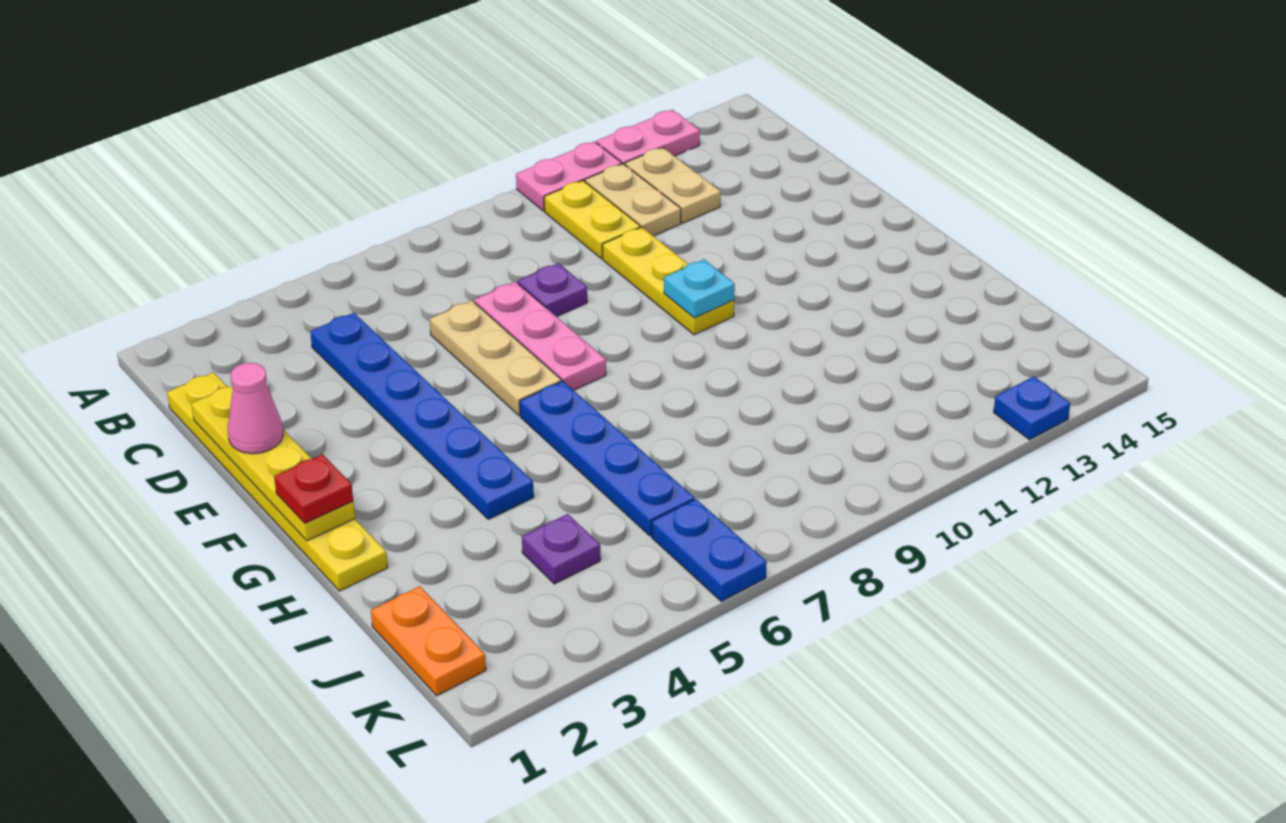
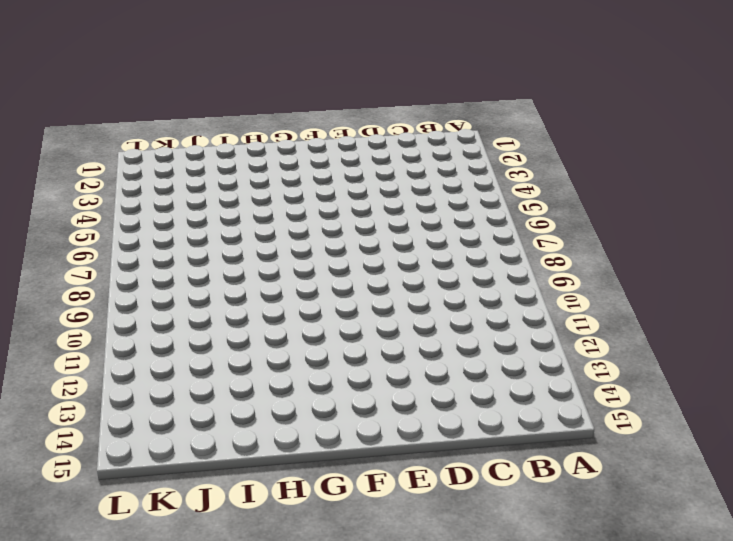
none -> pink plate A10:A11 level 1
none -> pink plate A12:A13 level 1
none -> yellow plate B10:C10 level 1

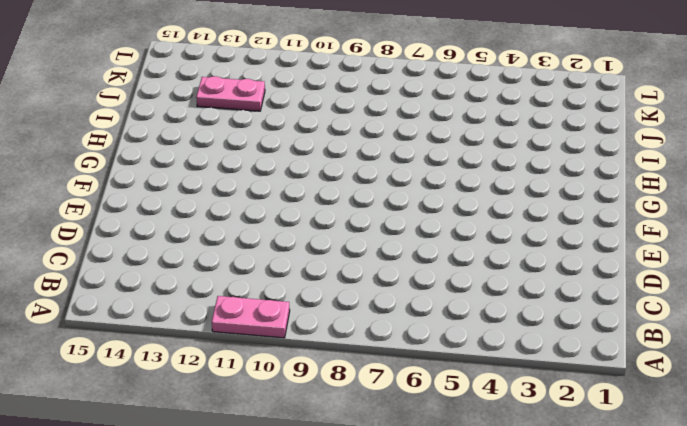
pink plate J12:J13 level 1 -> pink plate A12:A13 level 1
none -> yellow plate B10:C10 level 1
none -> tan plate B11:C11 level 1
none -> tan plate B12:C12 level 1

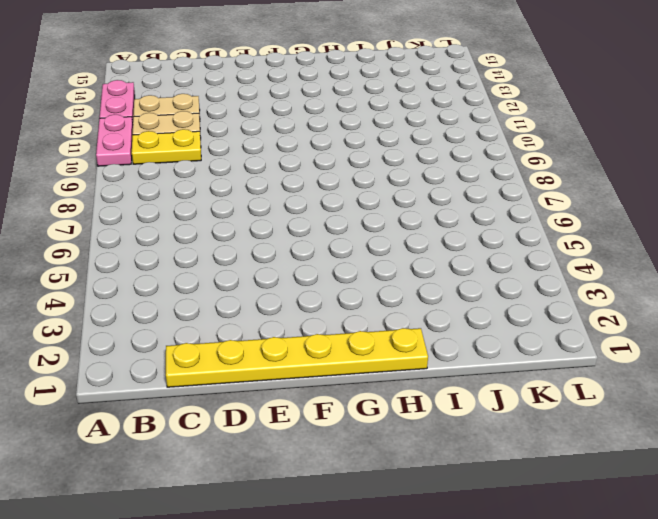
none -> blue plate C4:H4 level 1
none -> tan plate D6:F6 level 1
none -> pink plate D7:F7 level 1

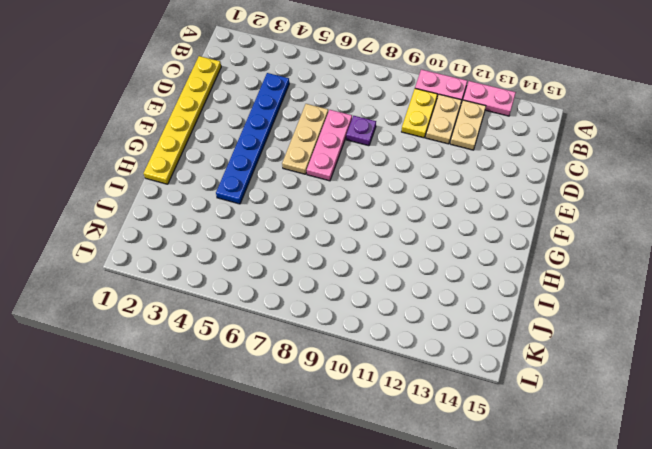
none -> yellow plate D10:F10 level 1
none -> blue plate G6:J6 level 1
none -> orange plate J1:K1 level 1

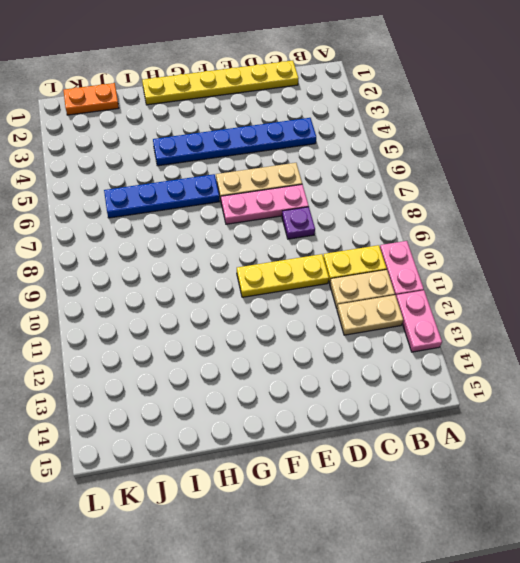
none -> purple plate J4 level 1
none -> blue plate K6:L6 level 1
none -> blue plate L13 level 1

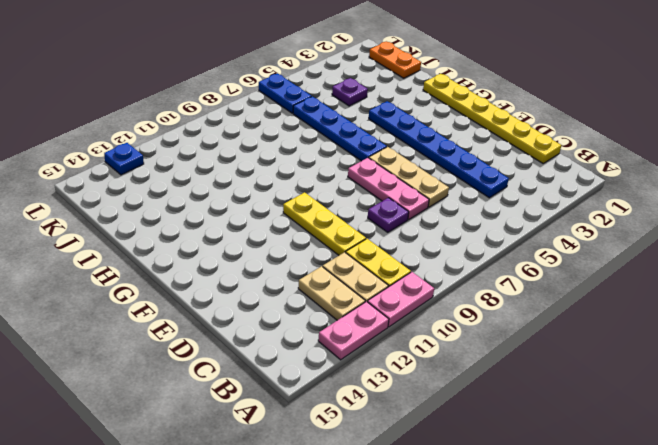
none -> yellow plate D1:G1 level 2
none -> cyan plate F10 level 2
none -> pink cone E1 level 3

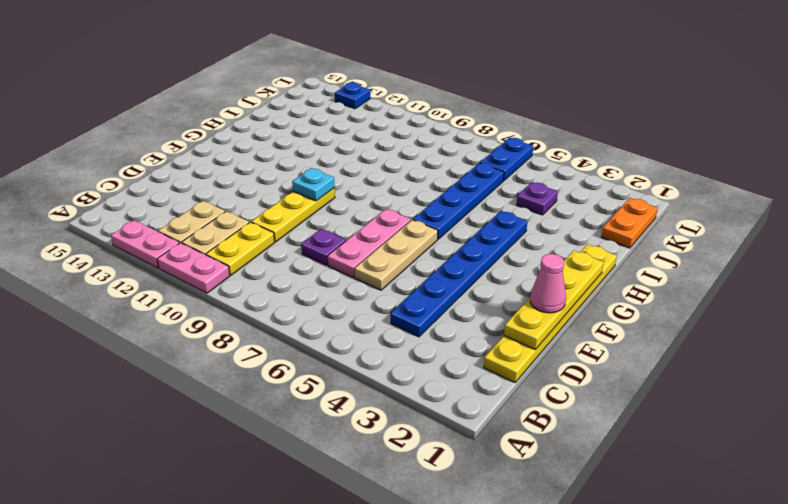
none -> red plate G1 level 3

